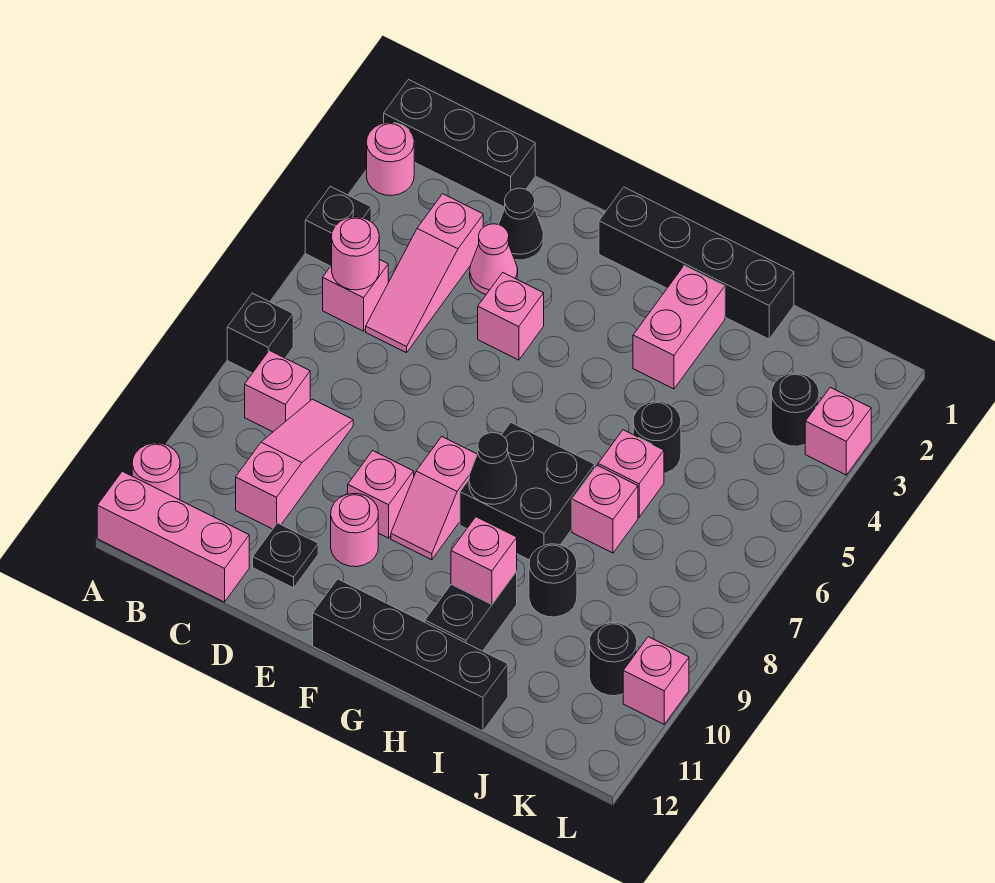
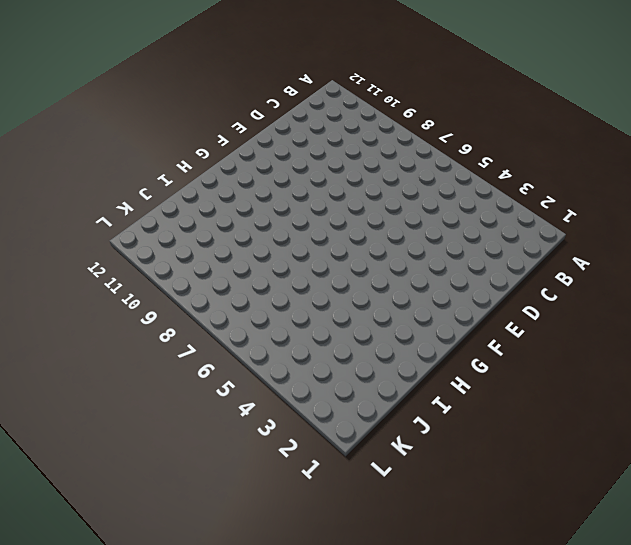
none -> black brick A1:C1 level 1
none -> pink round brick A2 level 1
none -> black brick A4 level 1
none -> black brick A7 level 1

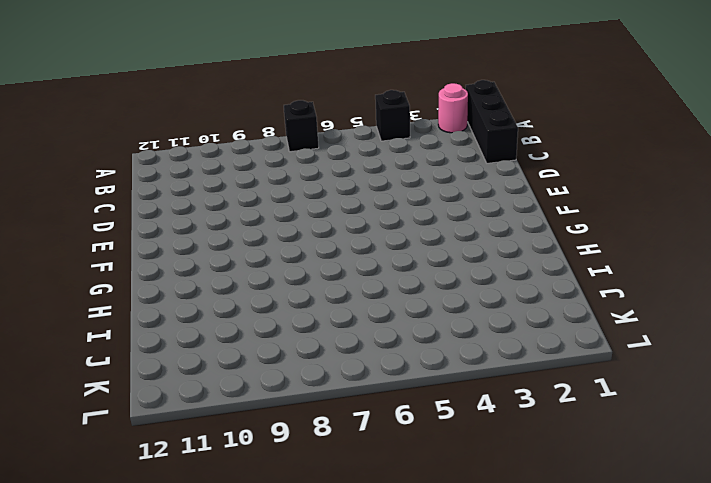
none -> pink round brick A11 level 1
none -> pink brick A12:C12 level 1
none -> pink brick B5 level 1
none -> pink brick B8 level 1

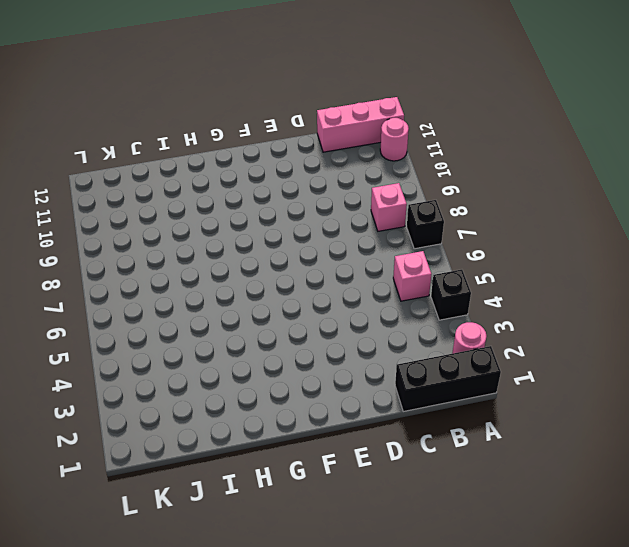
none -> pink slope C3:C5 level 1 top 3
none -> pink slope C8:C10 level 1 top 10
none -> black cone D2 level 1
none -> pink cone D3 level 1

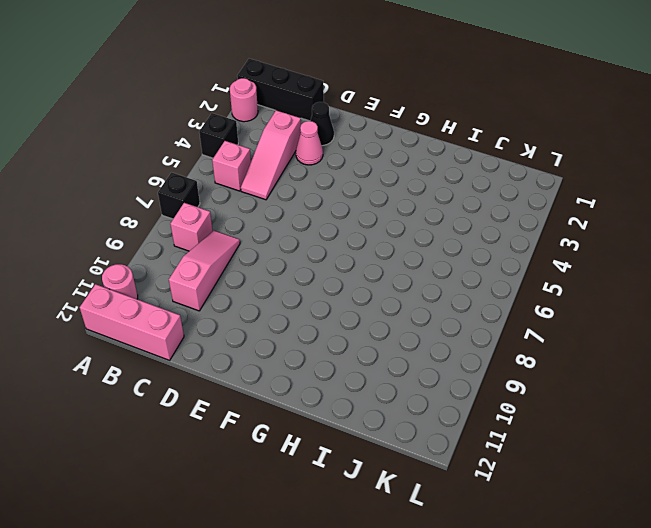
none -> black plate D11 level 1
none -> pink brick E4 level 1
none -> pink brick E9 level 1
none -> pink round brick E10 level 1

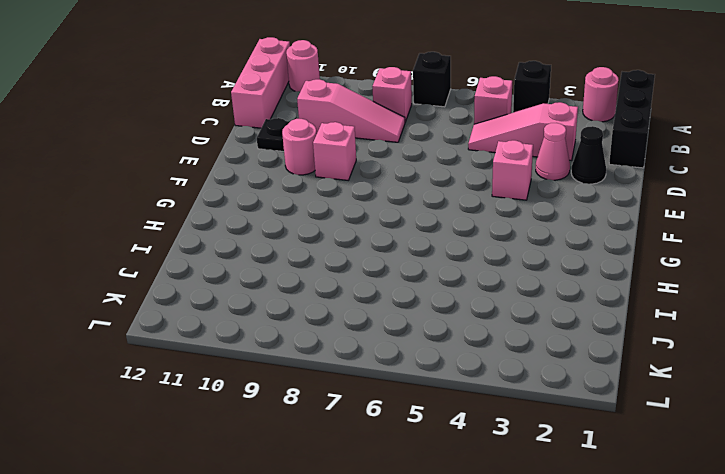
none -> black brick F1:I1 level 1
none -> pink slope F8:F9 level 1 top 8
none -> black brick F12:I12 level 1
none -> black brick G7:H8 level 1

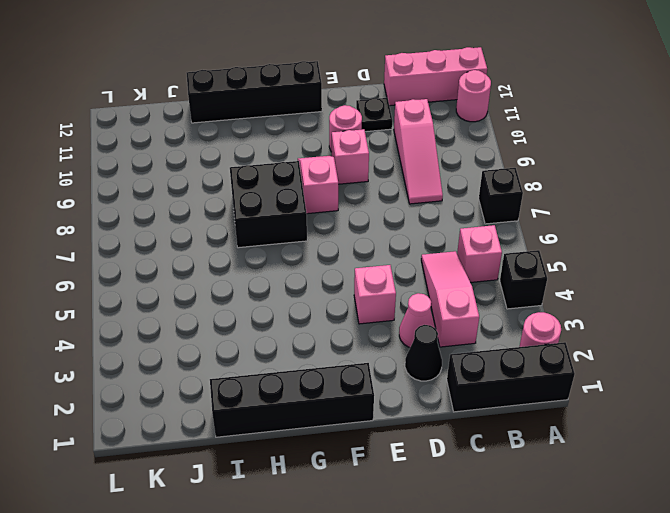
none -> pink brick B8 level 1
none -> pink brick H2:H3 level 1
none -> black brick H10:H11 level 1
none -> black round brick I5 level 1

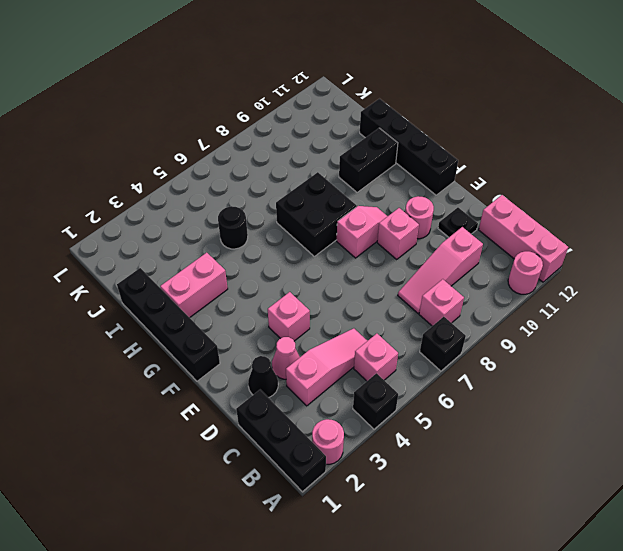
none -> pink brick I6 level 1
none -> pink brick I7 level 1
none -> black round brick I9 level 1
none -> black round brick K3 level 1

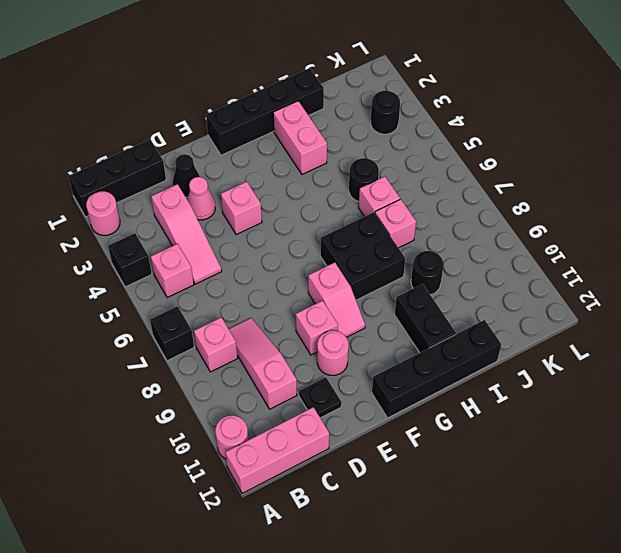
none -> black round brick K10 level 1
none -> pink brick L3 level 1
none -> pink brick L10 level 1
none -> pink round brick B5 level 2

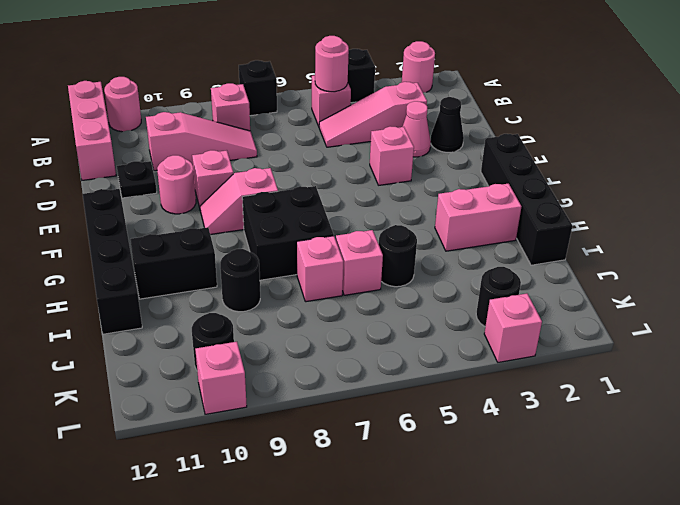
none -> black brick A1:C1 level 1
none -> black cone G8 level 2
none -> pink brick H10 level 2

